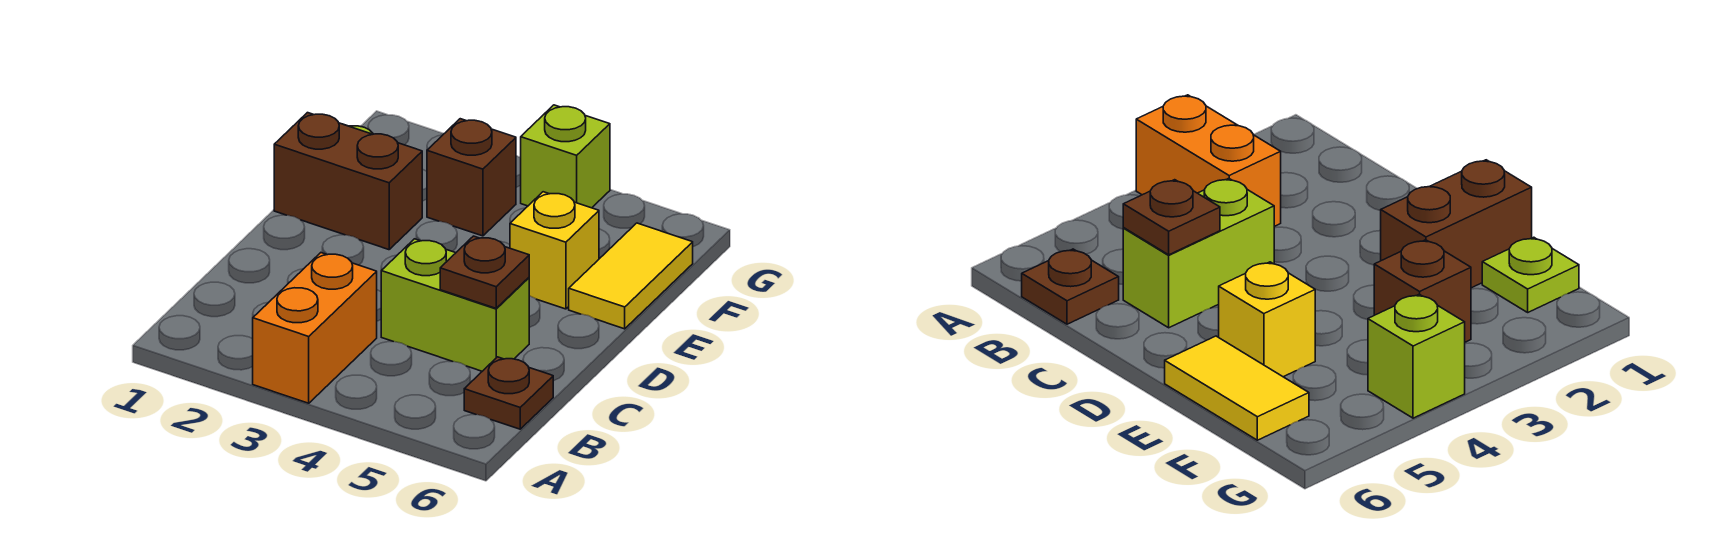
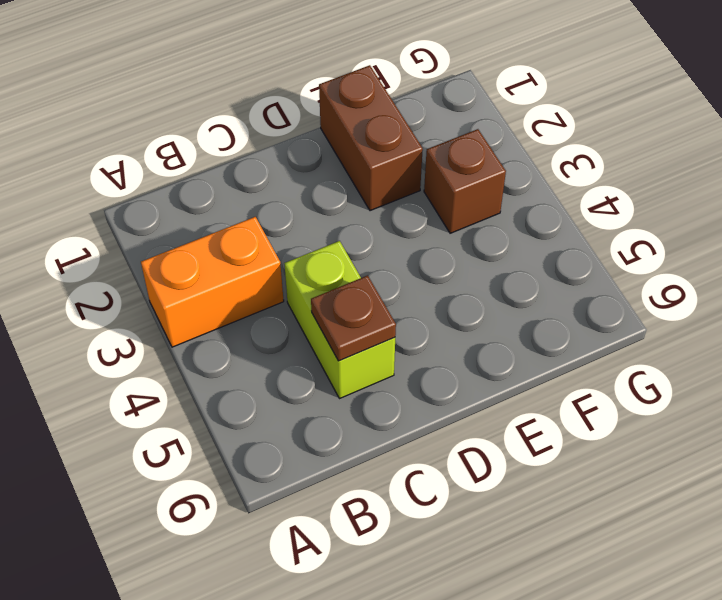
none -> brown plate B6 level 1
none -> yellow brick E5 level 1

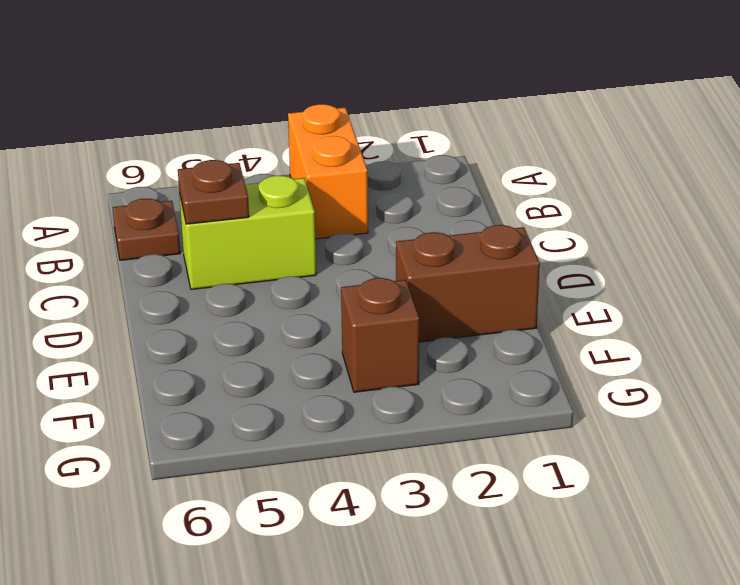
none -> yellow brick E5 level 1
none -> yellow tile E6:F6 level 1

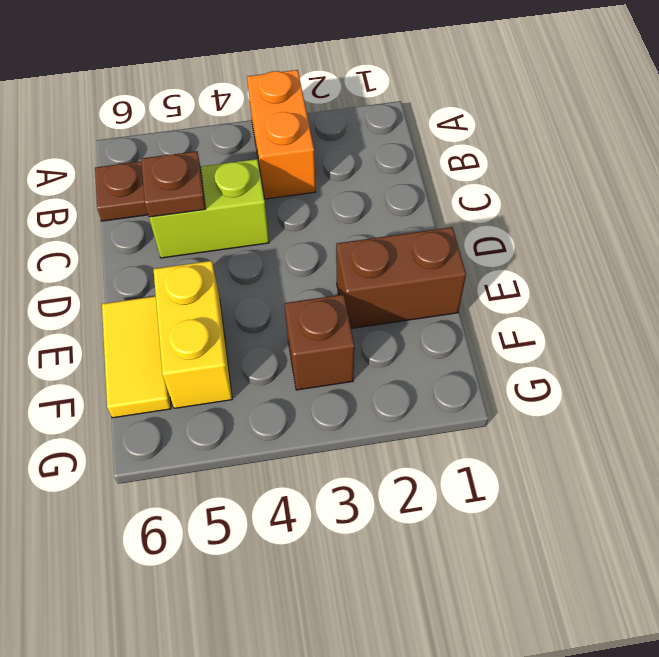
yellow brick E5:F5 level 1 -> yellow brick E5 level 1
none -> lime plate F1 level 1
none -> lime brick G4 level 1

